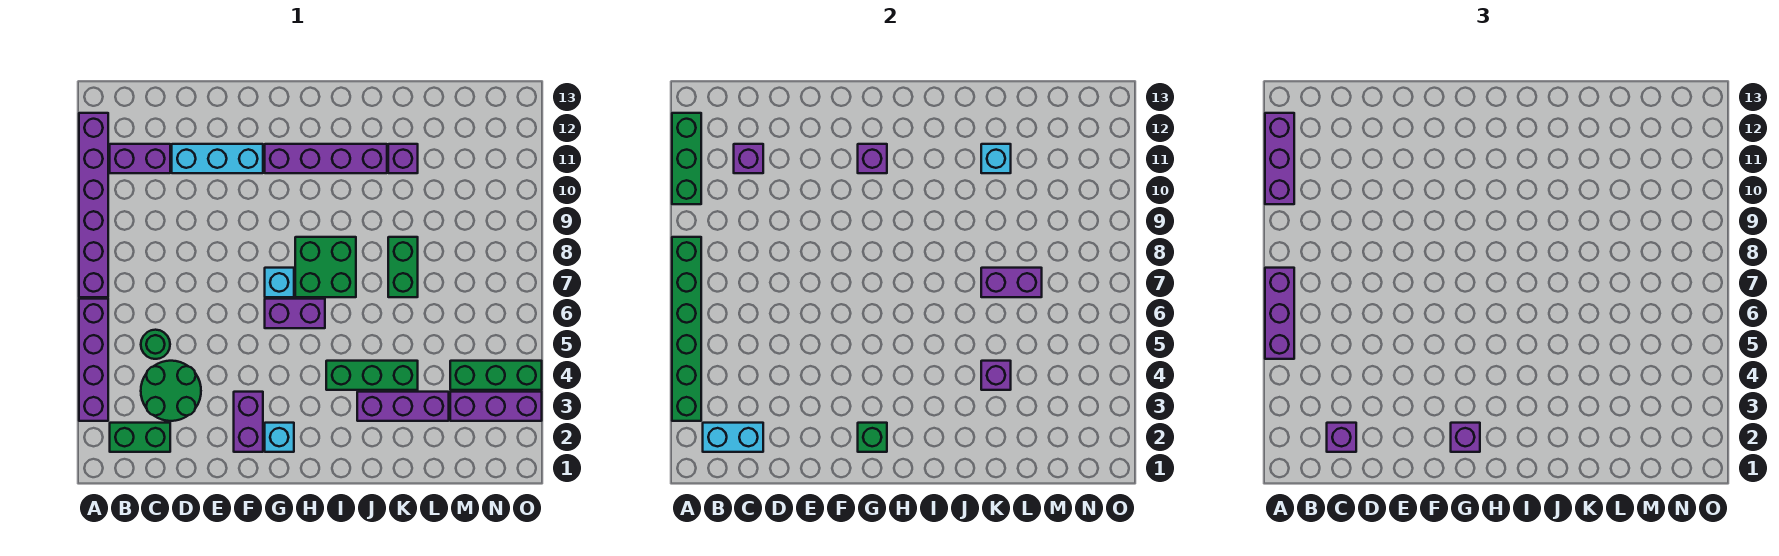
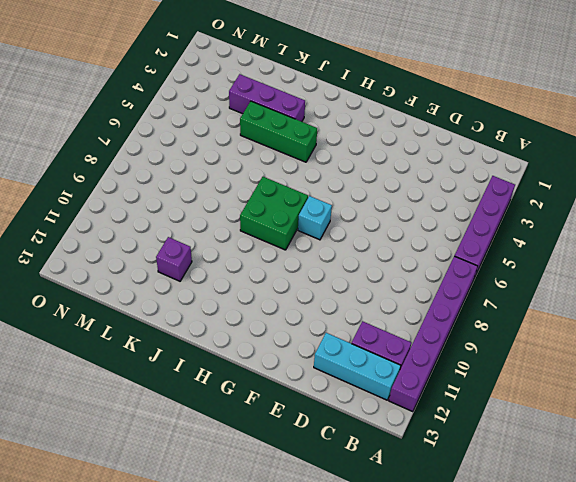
cyan brick B12:D12 level 1 -> cyan brick D11:F11 level 1
none -> green brick B2:C2 level 1
none -> green round brick C3:D4 level 1
none -> green round brick C5 level 1
none -> purple brick F2:F3 level 1

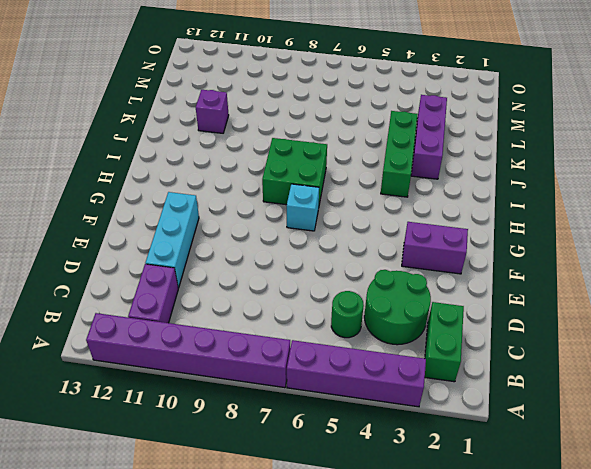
none -> cyan brick G2 level 1
none -> purple brick G6:H6 level 1
none -> purple brick G11:J11 level 1
none -> green brick K7:K8 level 1

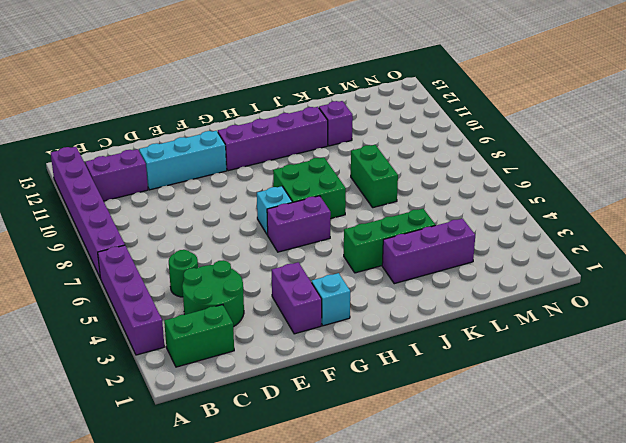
none -> purple brick M3:O3 level 1
none -> green brick M4:O4 level 1
none -> green brick A3:A8 level 2
none -> green brick A10:A12 level 2

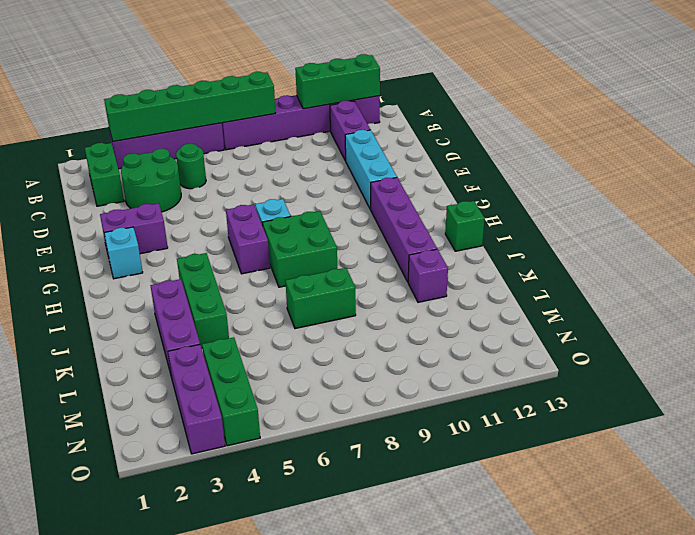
green brick I13 level 1 -> green brick G2 level 2
none -> cyan brick B2:C2 level 2
none -> purple brick C11 level 2
none -> purple brick G11 level 2
none -> purple brick K4 level 2

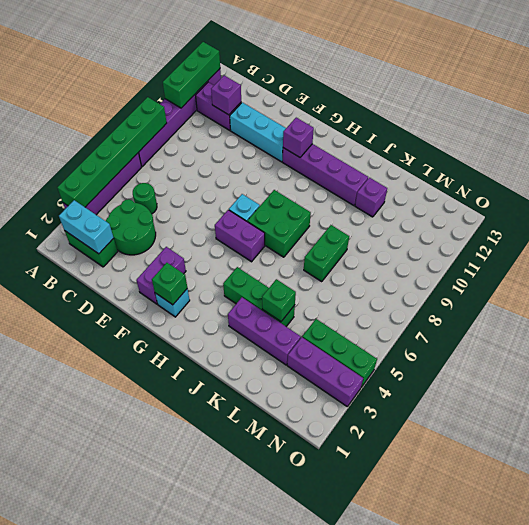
green brick K4 level 2 -> purple brick K4 level 2
none -> purple brick K7:L7 level 2
none -> cyan brick K11 level 2
none -> purple brick A5:A7 level 3
none -> purple brick A10:A12 level 3

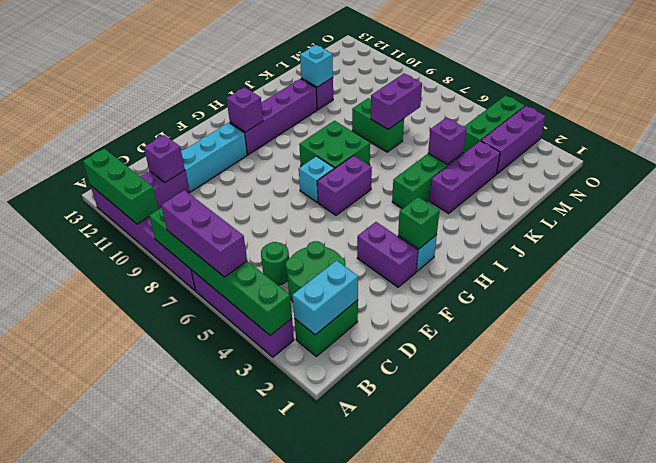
none -> purple brick A10:A12 level 3
none -> purple brick C2 level 3
none -> purple brick G2 level 3

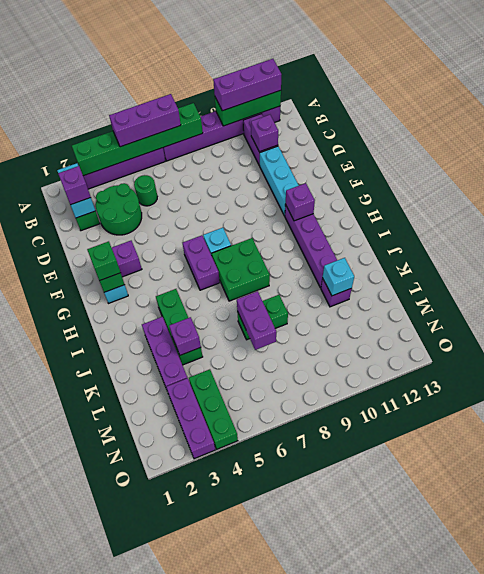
green brick G2 level 3 -> purple brick G2 level 3

